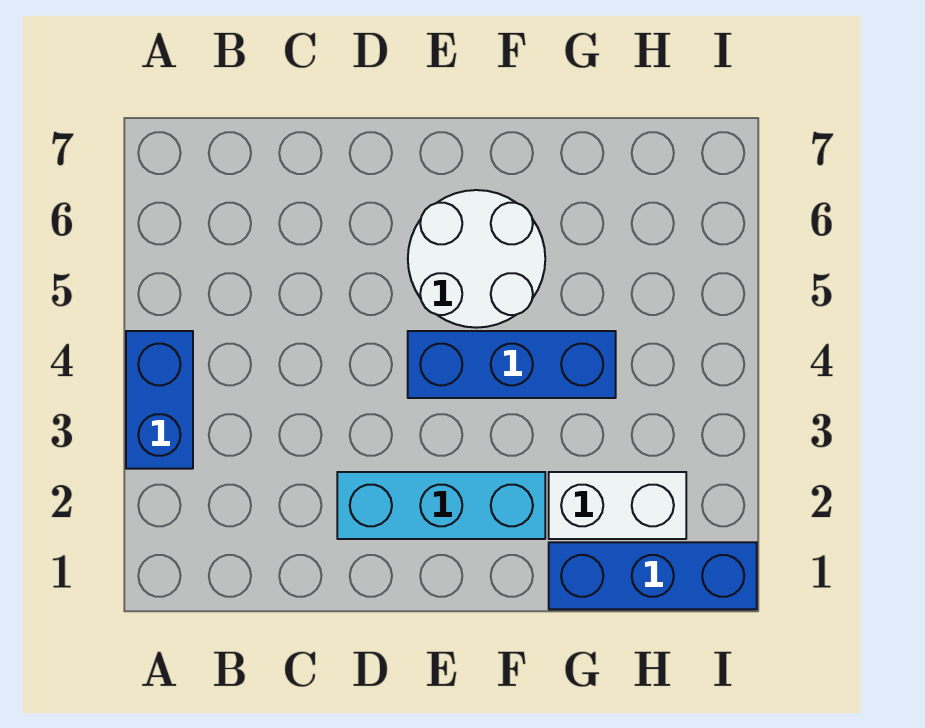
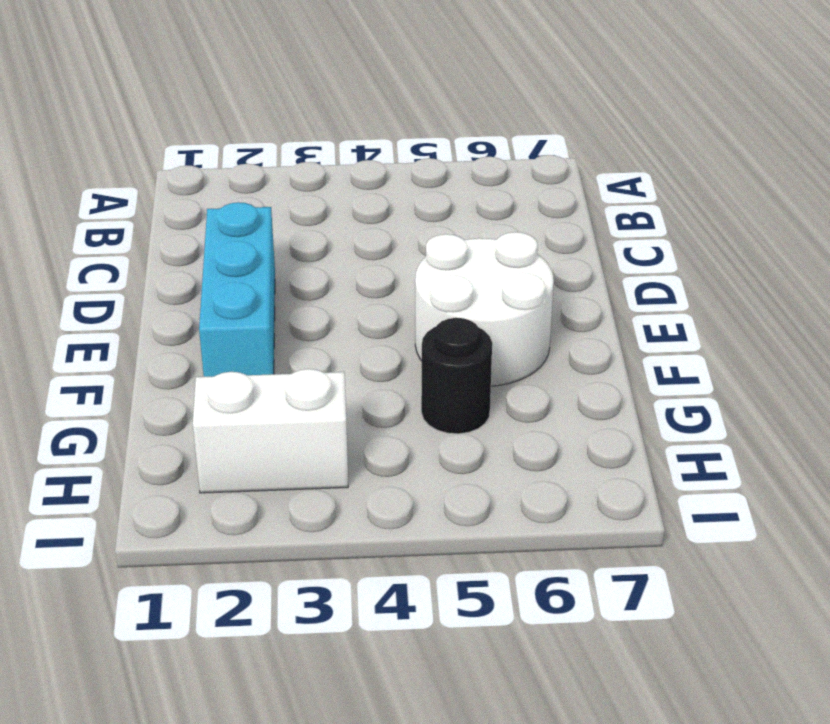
black round brick G5 level 1 -> none
white brick H2:H3 level 1 -> white brick G2:H2 level 1
none -> blue brick A3:A4 level 1
none -> blue brick E4:G4 level 1

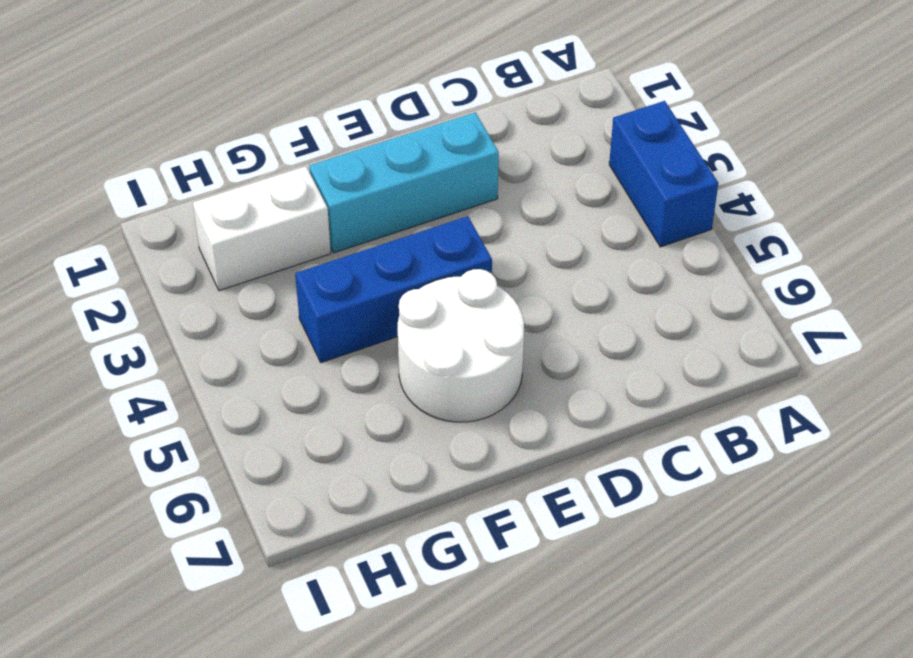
none -> blue brick G1:I1 level 1

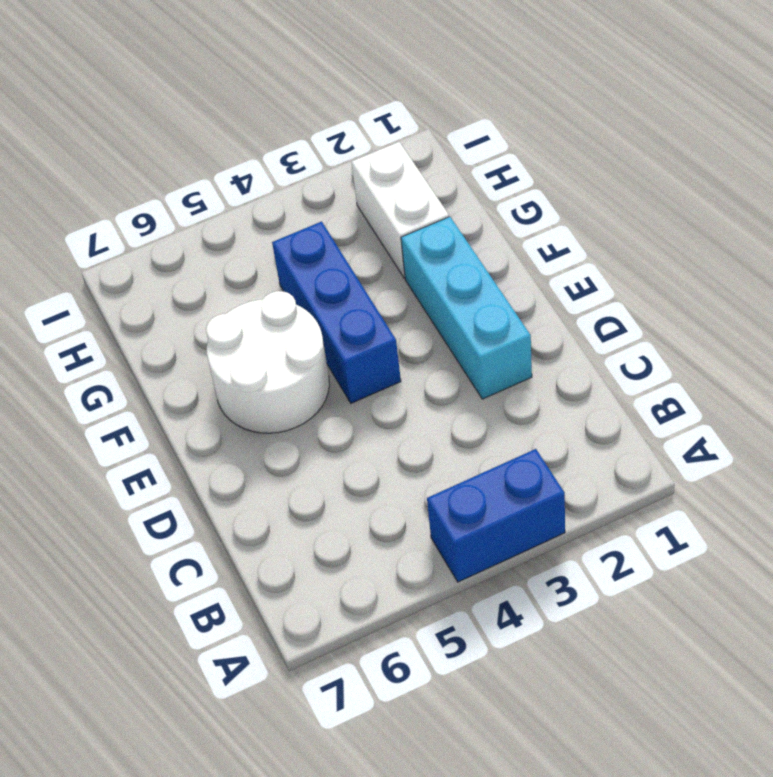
none -> blue brick G1:I1 level 1

